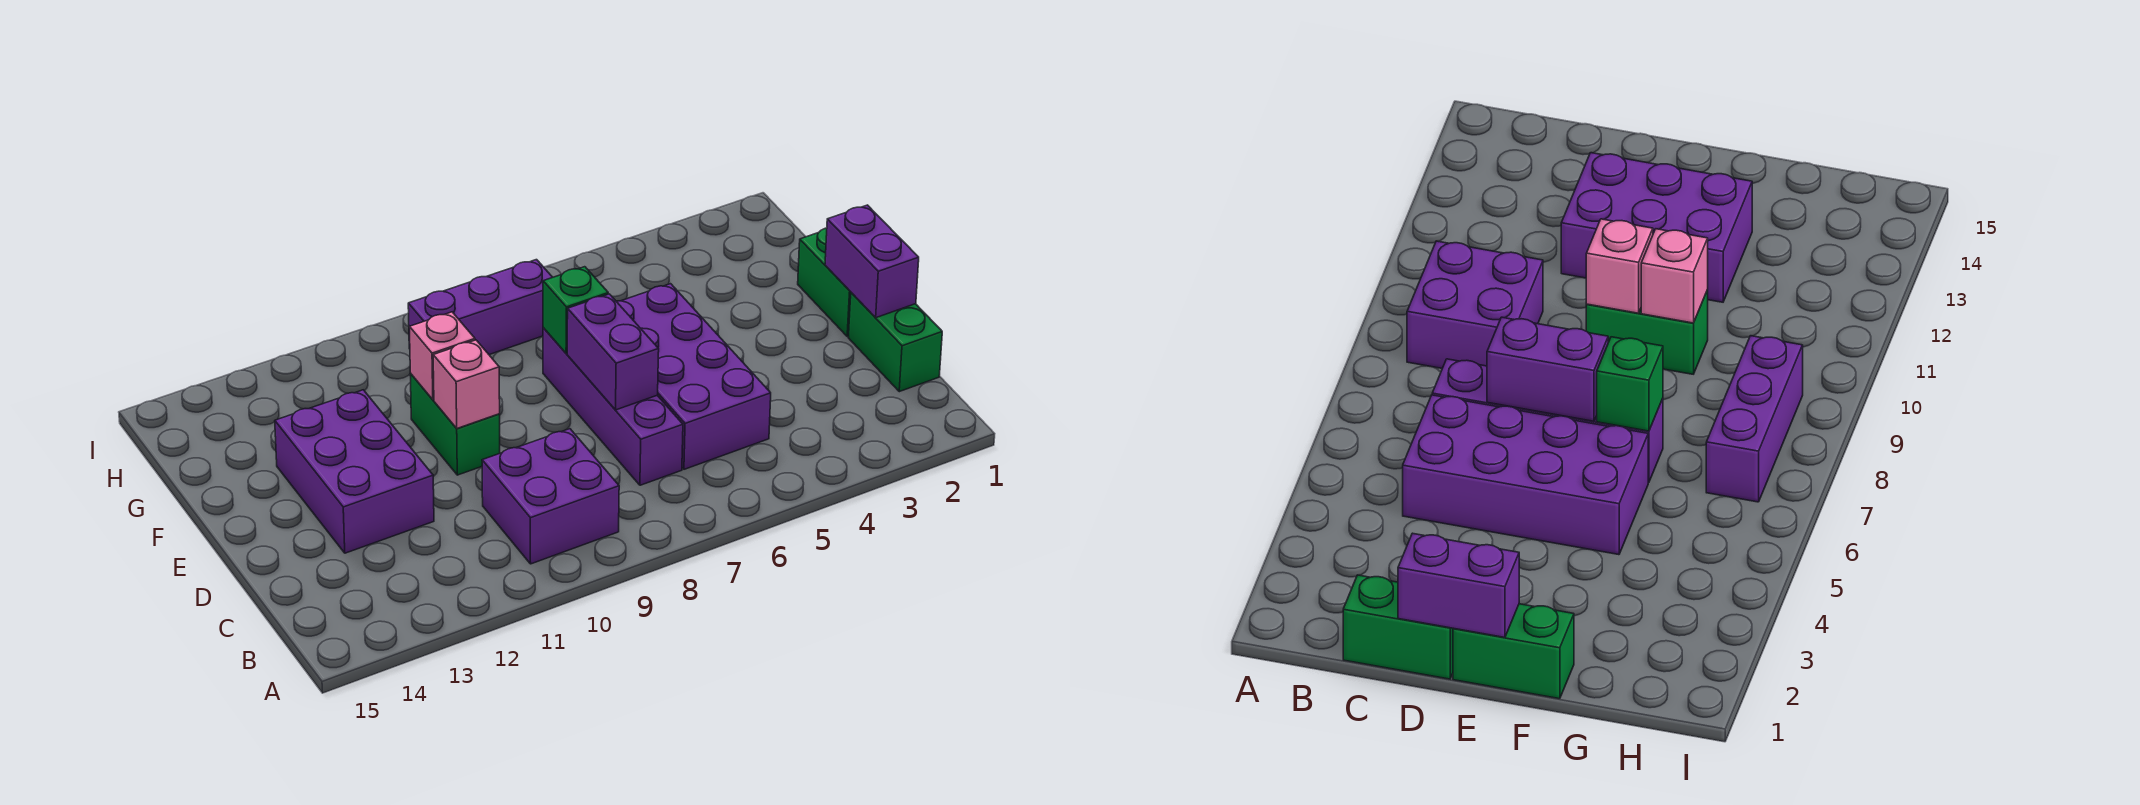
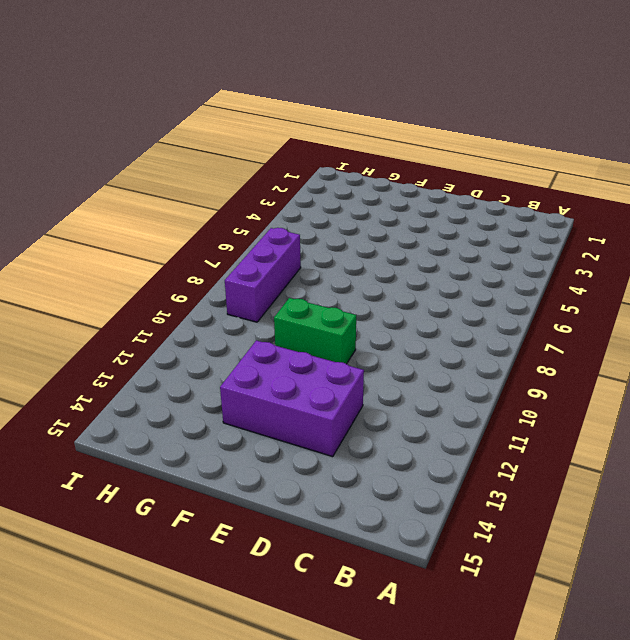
none -> purple brick B9:C10 level 1
none -> green brick C1:D1 level 1
none -> purple brick C5:F6 level 1

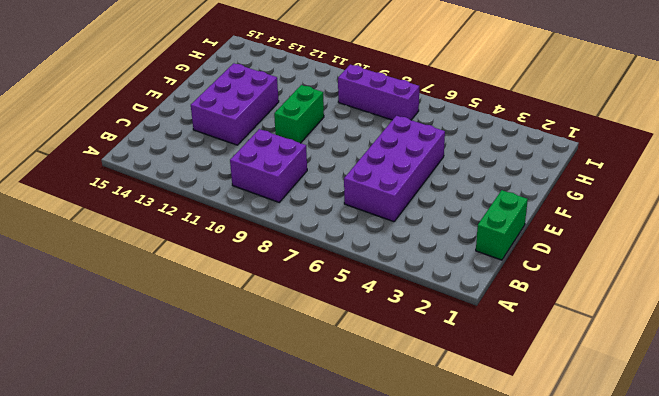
none -> purple brick C7:F7 level 1
none -> green brick E1:F1 level 1
none -> purple brick D1:E1 level 2

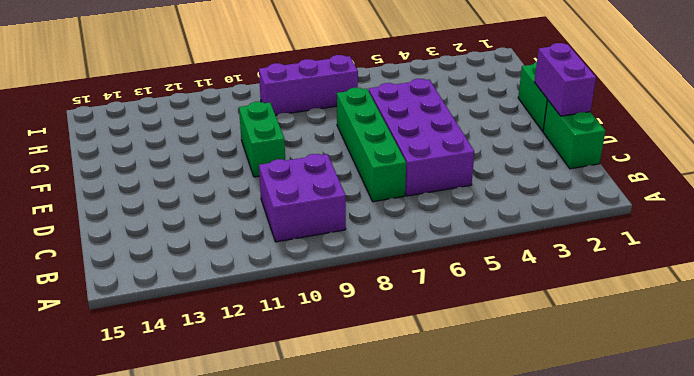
green brick C7:F7 level 1 -> purple brick C7:F7 level 1
none -> purple brick D12:F13 level 1
none -> purple brick D7:E7 level 2
none -> pink brick E10 level 2

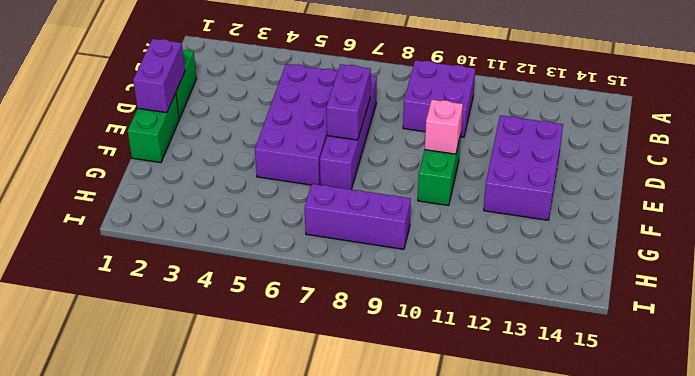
none -> green brick F7 level 2
none -> pink brick F10 level 2

